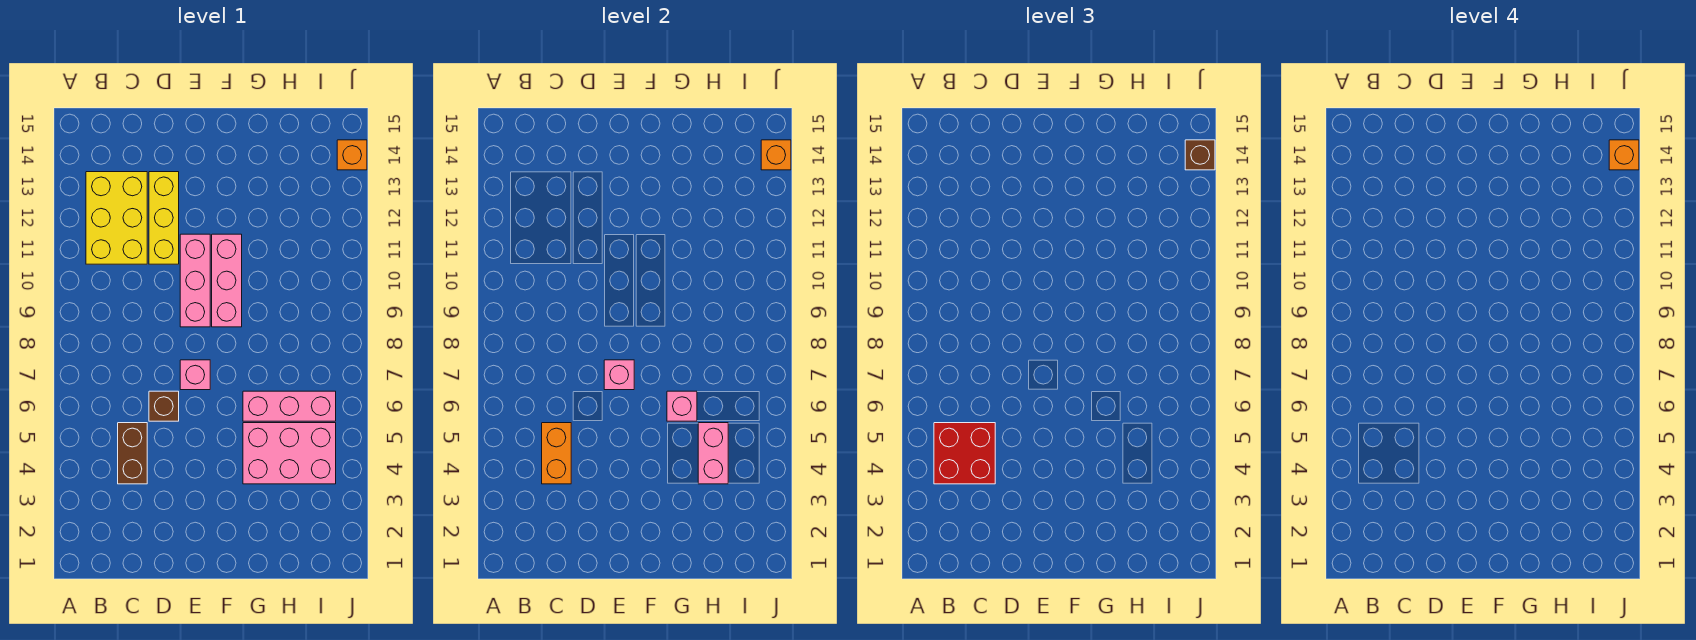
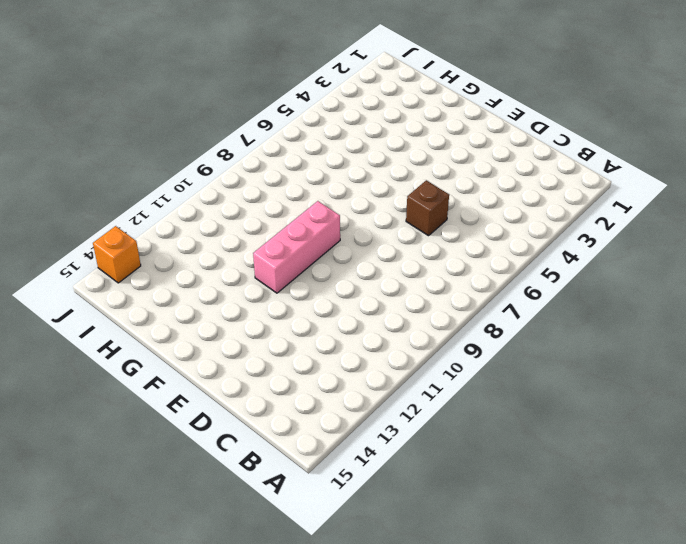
none -> yellow brick B11:C13 level 1
none -> brown brick C4:C5 level 1
none -> yellow brick D11:D13 level 1

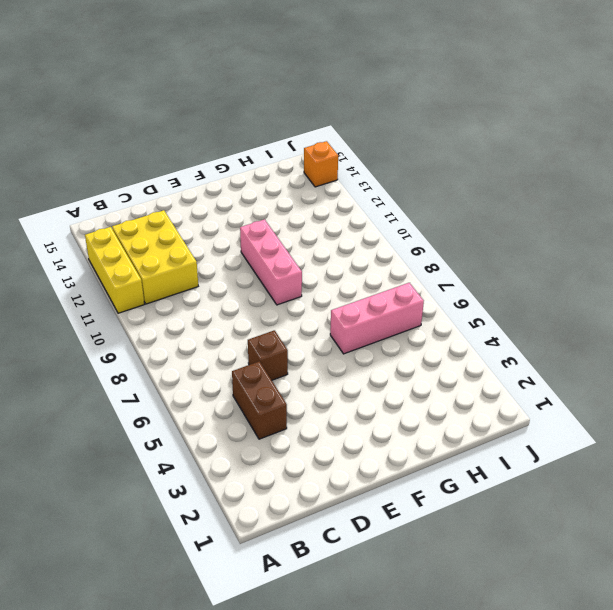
yellow brick A11:A13 level 1 -> yellow brick D11:D13 level 1
none -> pink brick E7 level 1
none -> pink brick E9:E11 level 1
none -> pink brick G4:I5 level 1

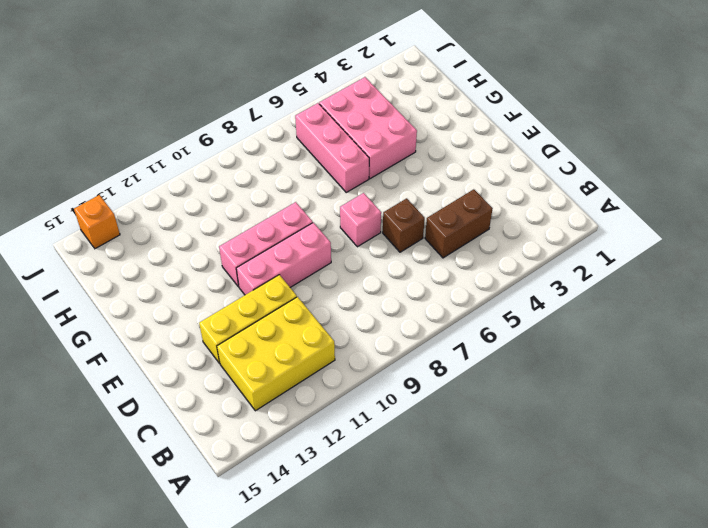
none -> orange brick C4:C5 level 2
none -> pink brick E7 level 2
none -> pink brick G6 level 2

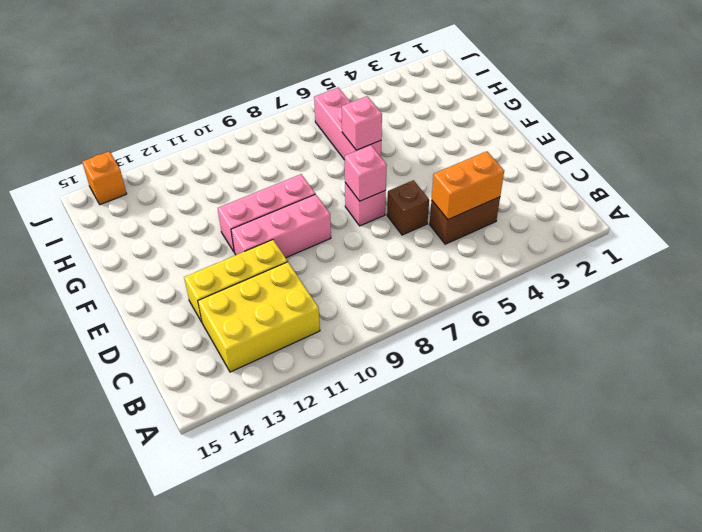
none -> pink brick G4:I5 level 1
none -> pink brick H4:H5 level 2
none -> orange brick J14 level 2

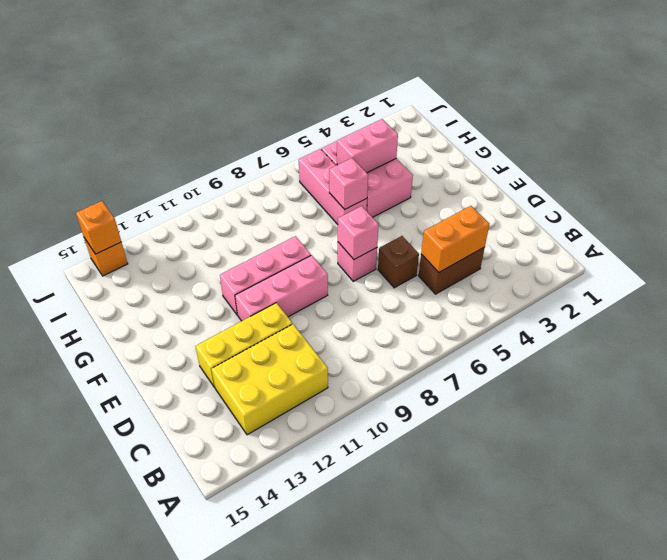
none -> red brick B4:C5 level 3
none -> brown brick J14 level 3
none -> orange brick J14 level 4

